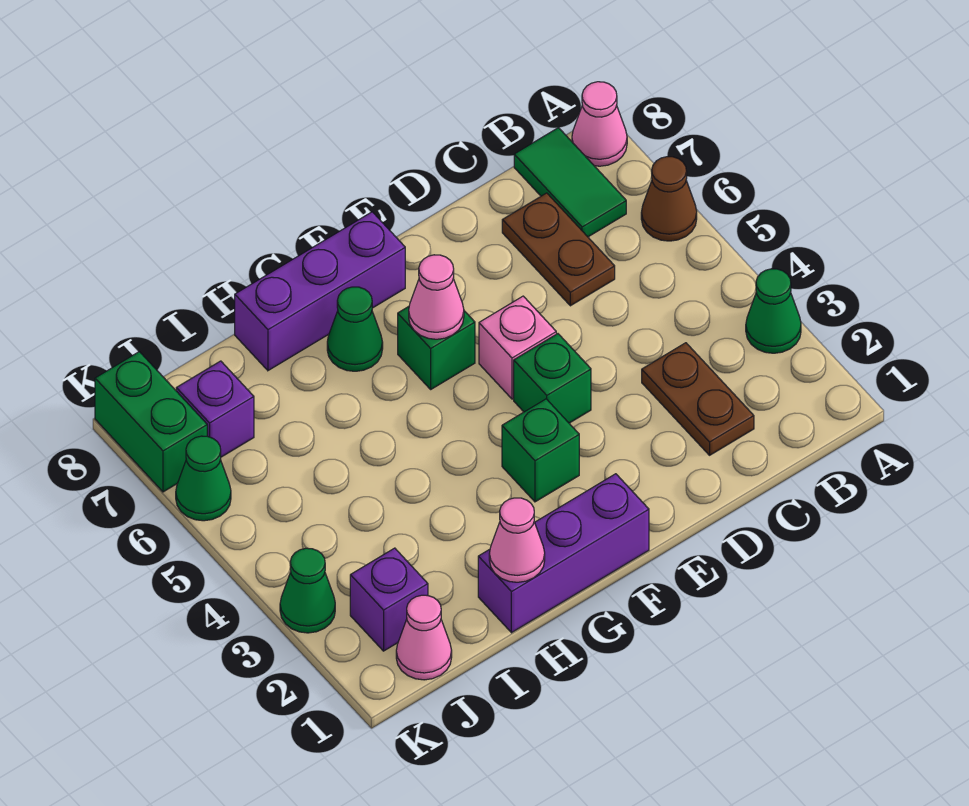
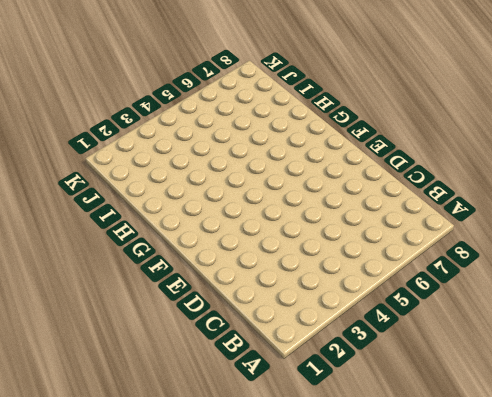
none -> green cone A3 level 1
none -> brown cone A6 level 1
none -> pink cone A8 level 1

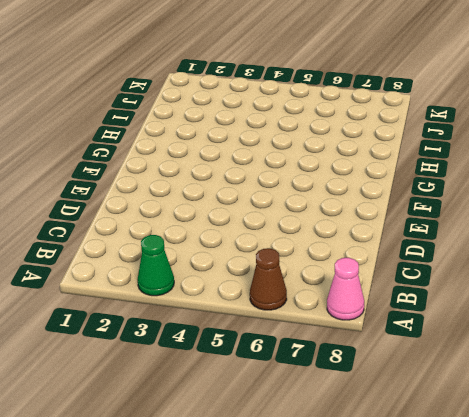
none -> green tile B7:B8 level 1
none -> brown plate C2:C3 level 1
none -> brown plate C6:C7 level 1

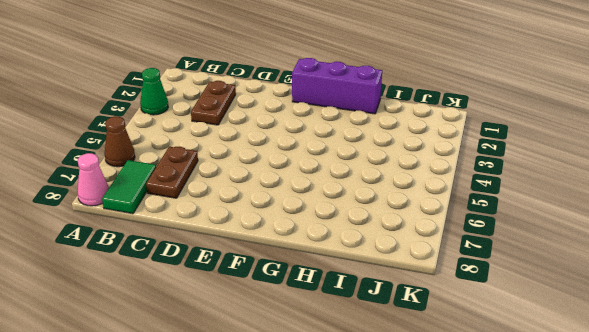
none -> green brick E4 level 1
none -> pink brick E5 level 1
none -> green brick F3 level 1

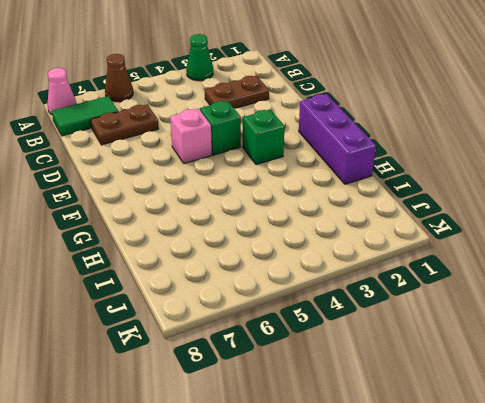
none -> green brick F6 level 1
none -> purple brick F8:H8 level 1
none -> green cone G7 level 1

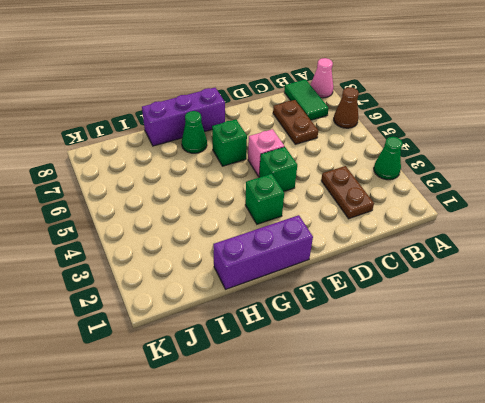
none -> pink cone J1 level 1
none -> purple brick J2 level 1
none -> purple brick J7 level 1

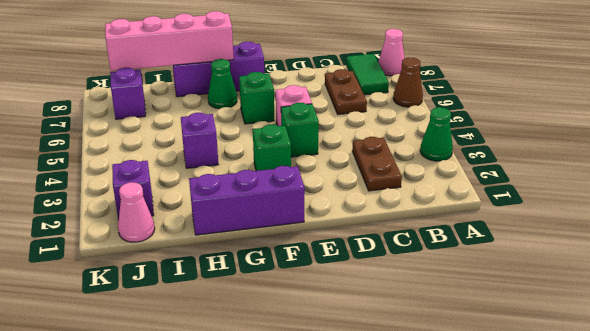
pink brick G8:J8 level 2 -> none
purple brick H4 level 1 -> none
none -> green cone K3 level 1
none -> green cone K6 level 1
none -> green brick K7:K8 level 1

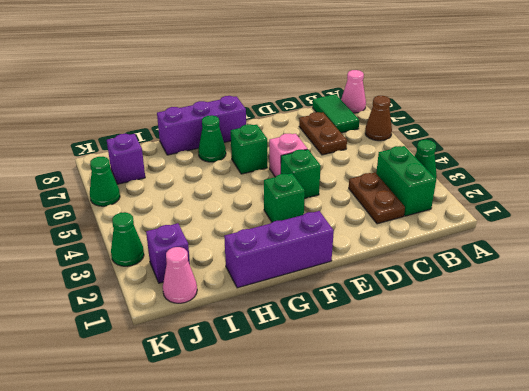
green brick B2:B3 level 1 -> green brick K7:K8 level 1
none -> pink cone F6 level 2
none -> pink cone H1 level 2

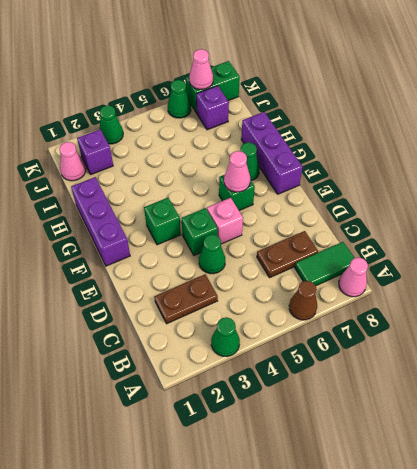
green cone D4 level 1 -> none
pink cone K7 level 2 -> pink cone H1 level 2

